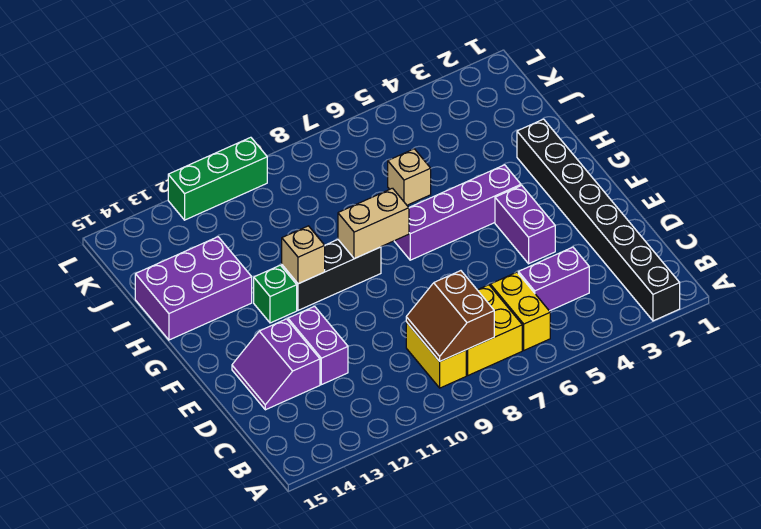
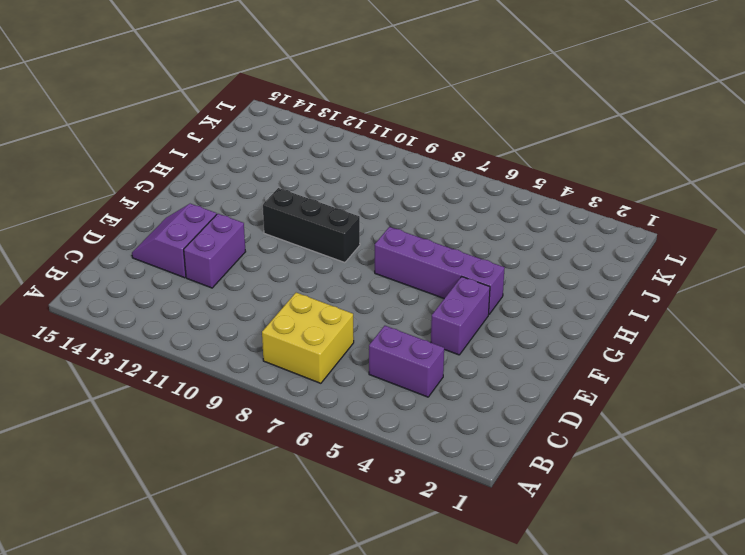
none -> black brick A2:H2 level 1
none -> yellow brick B6:C6 level 1
none -> yellow brick B9:C9 level 1

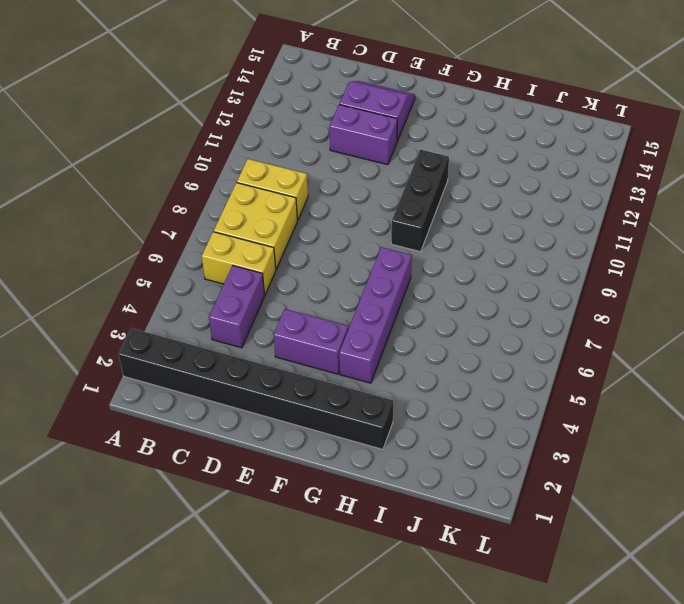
none -> green brick G12 level 1
none -> purple brick H13:I15 level 1
none -> tan brick I6 level 1

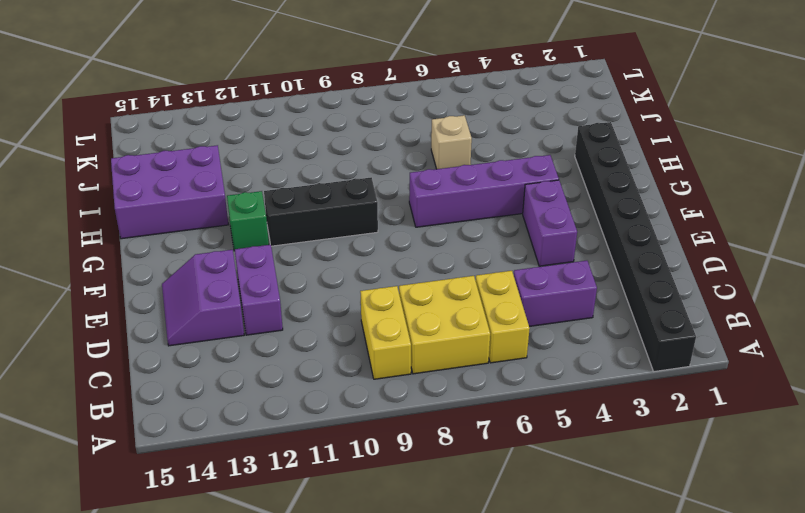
none -> green brick L10:L12 level 1
none -> brown slope B8:C9 level 2 top 8
none -> tan brick G8:G9 level 2

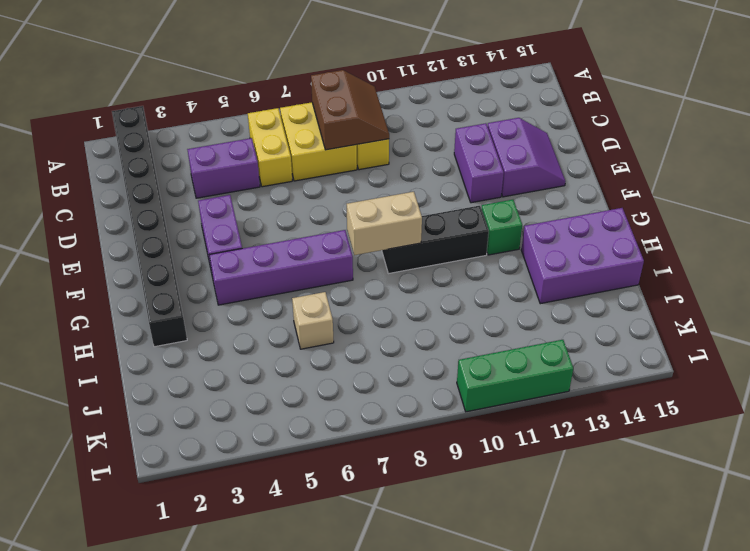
none -> tan brick G11 level 2

